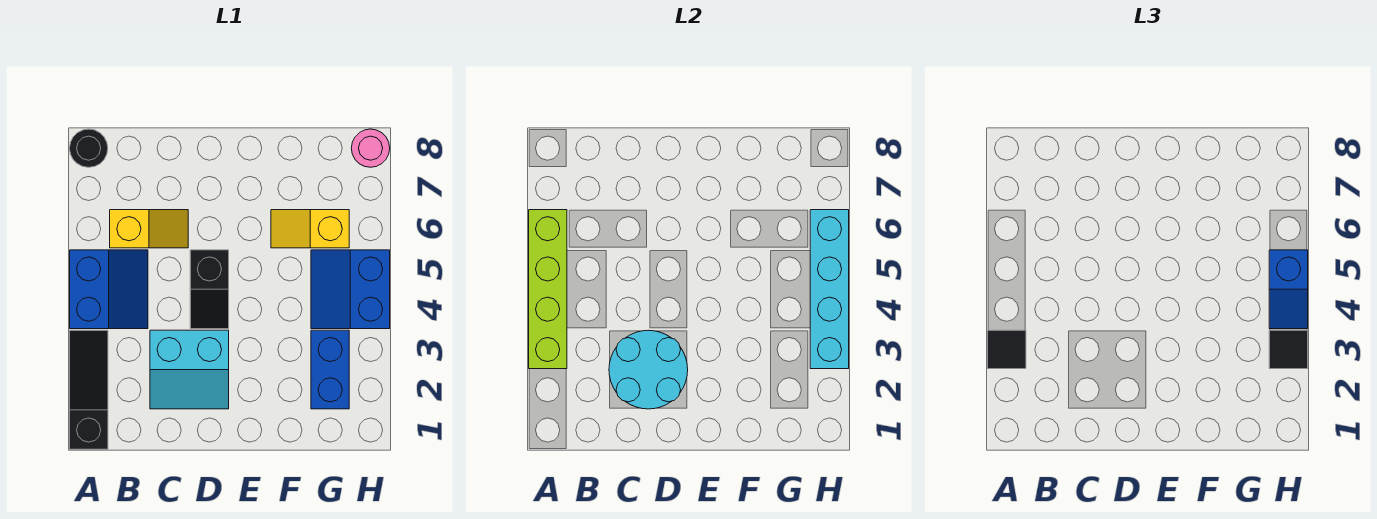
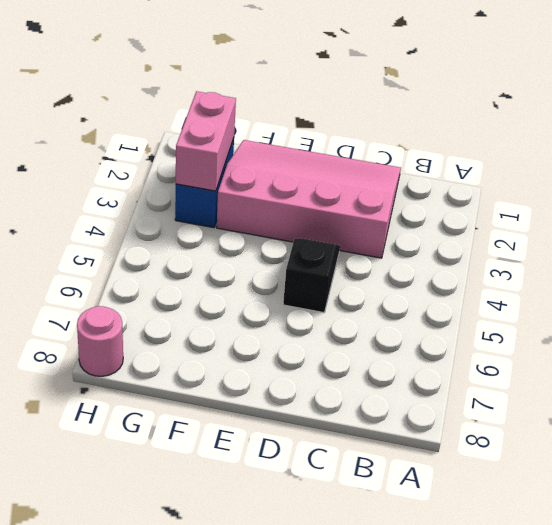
pink slope C1:F3 level 1 top 3 -> cyan slope C2:D3 level 1 top 3
pink brick G2:G3 level 2 -> none
none -> black slope A1:A3 level 1 top 1
none -> blue slope A4:B5 level 1 top A
none -> black round brick A8 level 1

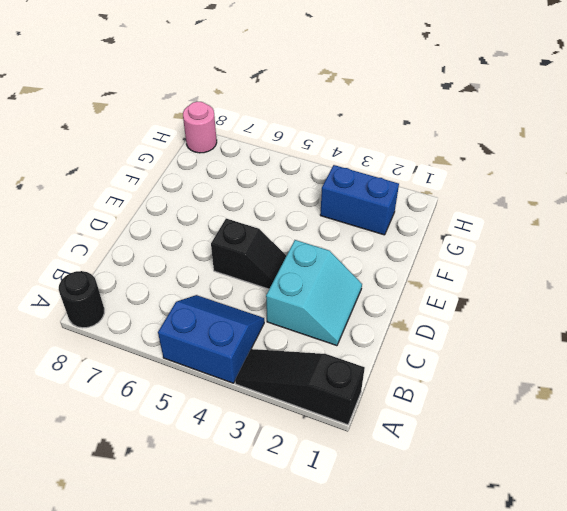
none -> yellow slope B6:C6 level 1 top B
none -> yellow slope F6:G6 level 1 top G
none -> blue slope G4:H5 level 1 top H

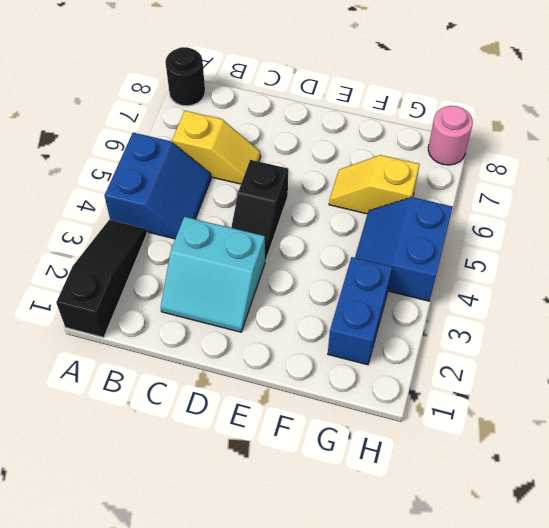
none -> lime brick A3:A6 level 2
none -> cyan round brick C2:D3 level 2
none -> cyan brick H3:H6 level 2

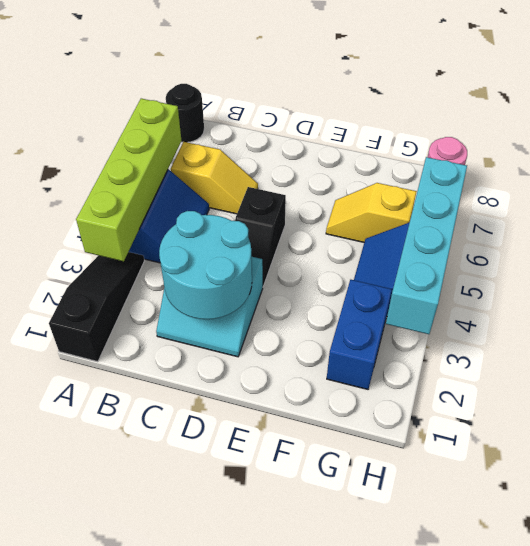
none -> black tile A3 level 3
none -> black tile H3 level 3
none -> blue slope H4:H5 level 3 top 5

